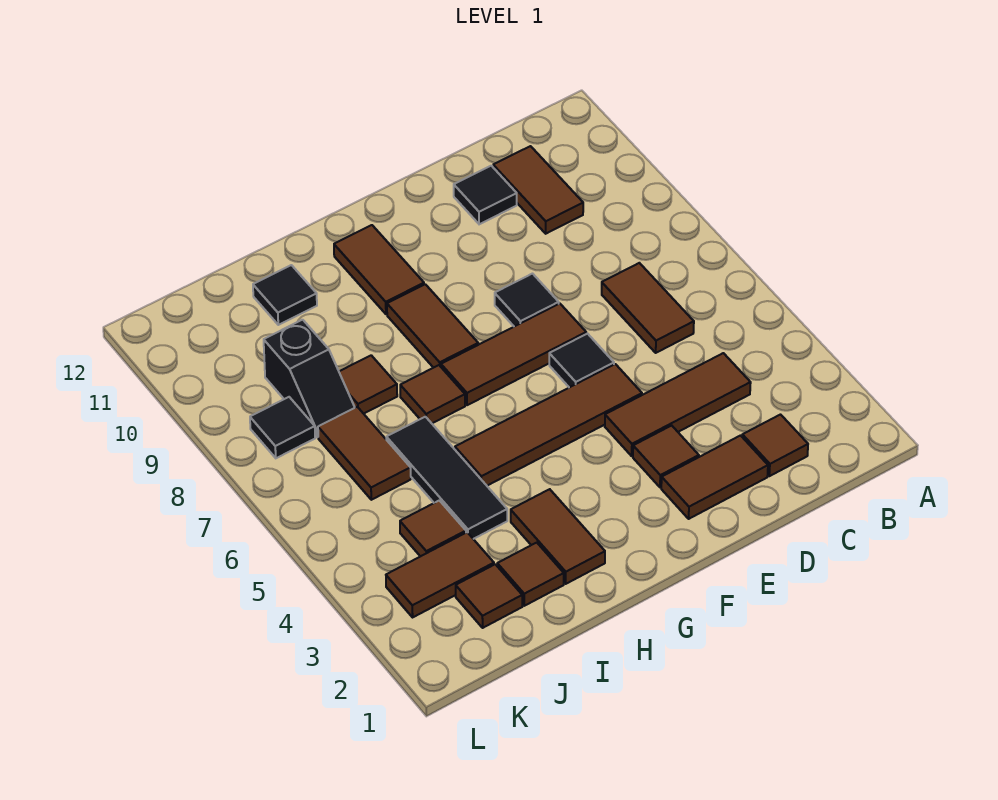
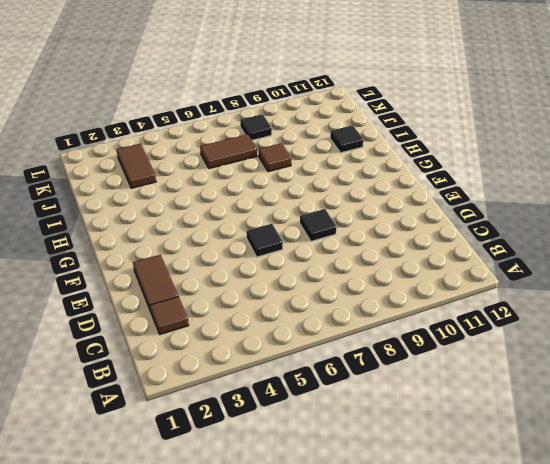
none -> brown tile C4:E4 level 1
none -> brown tile C6:C7 level 1
none -> brown tile C10:C11 level 1

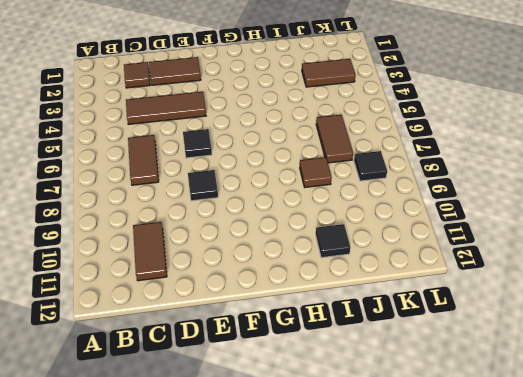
none -> black tile D11 level 1
none -> brown tile E3 level 1
none -> brown tile E5:H5 level 1

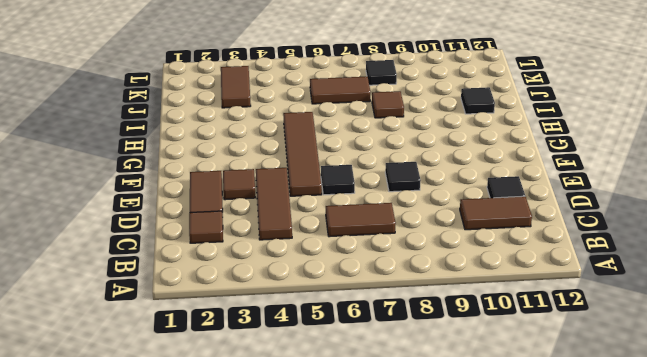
none -> brown tile E7:G7 level 1
none -> brown tile G8:G9 level 1
none -> brown tile G10:G11 level 1

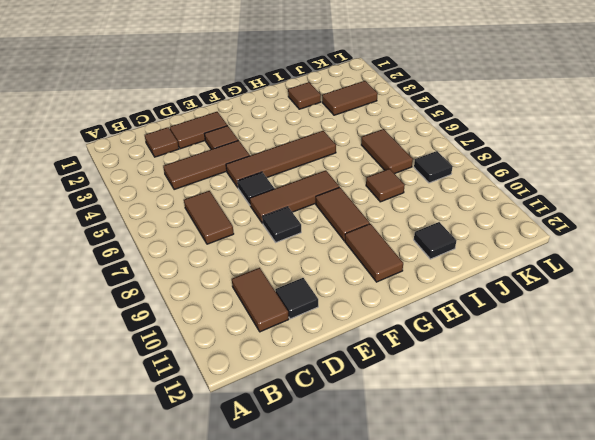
none -> brown tile H2:H3 level 1
none -> brown tile H7 level 1
none -> black tile I4:I6 level 1

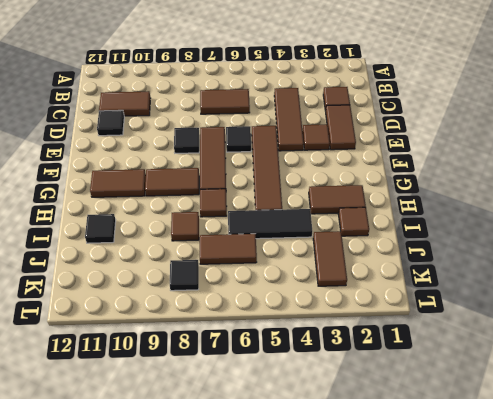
none -> brown tile J2 level 1
none -> brown tile J4 level 1
none -> black slope J8:J9 level 1 top 9

